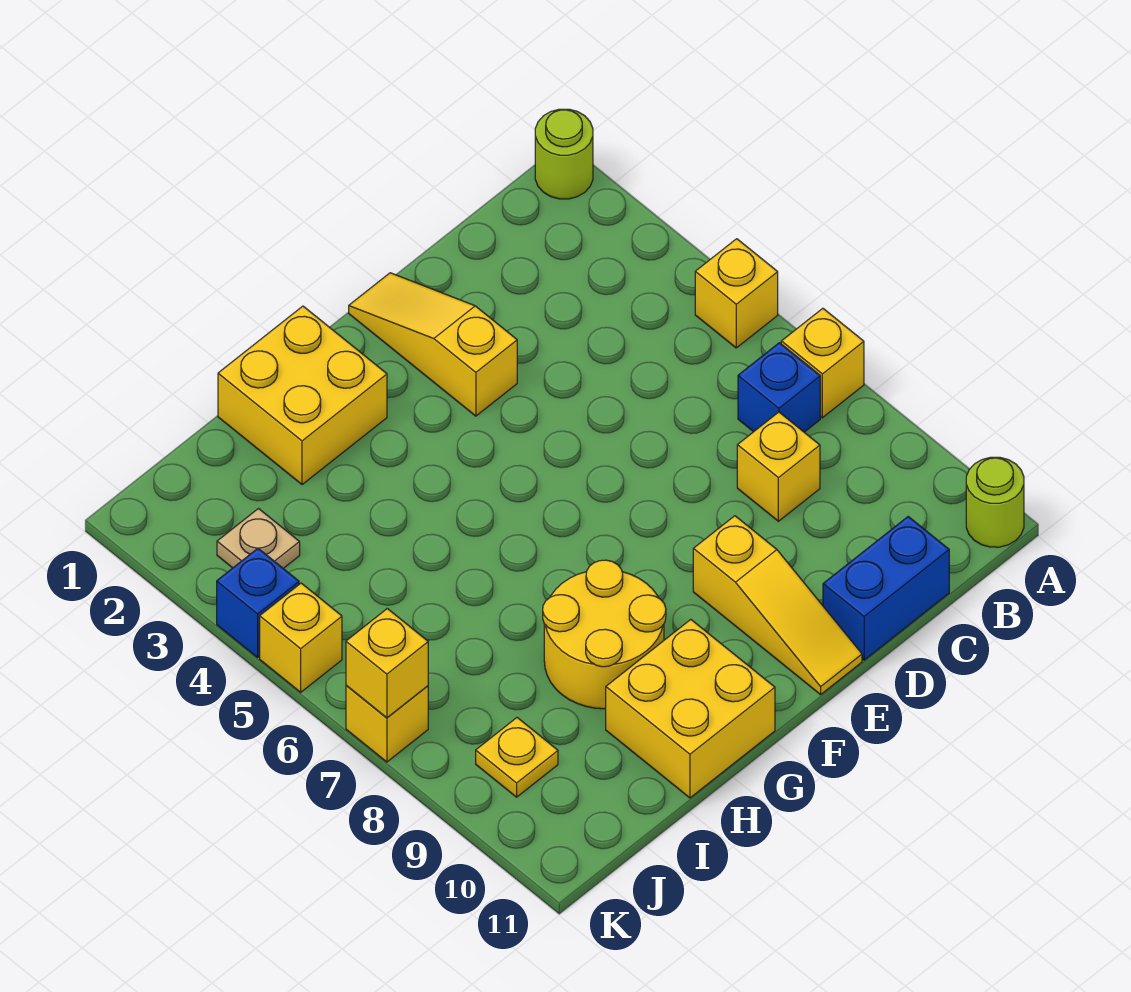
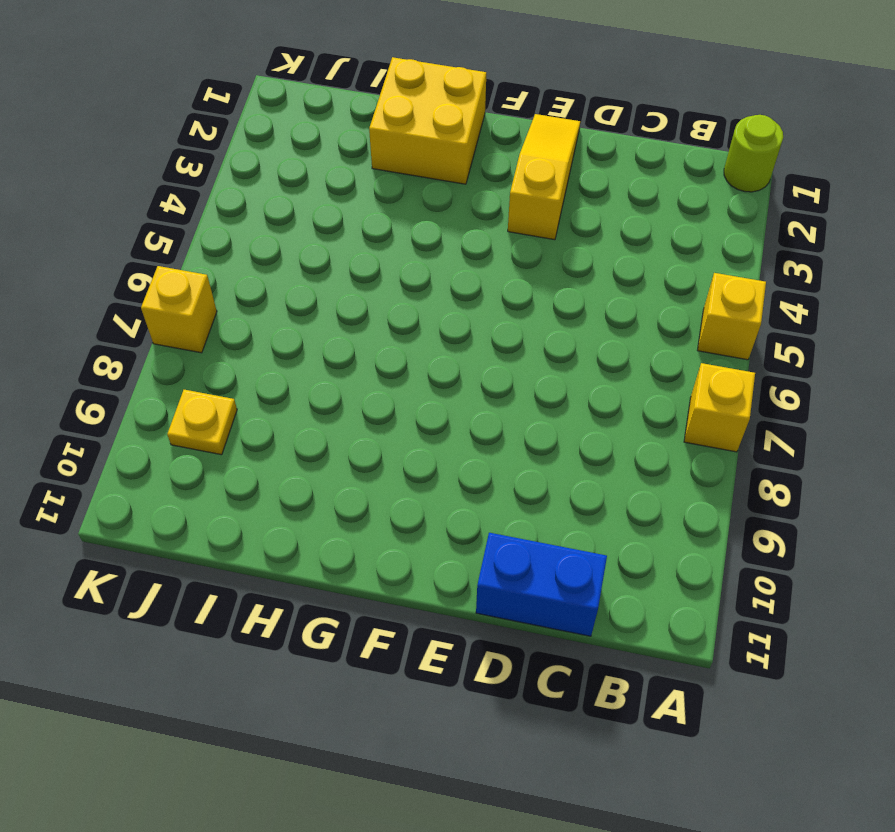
none -> lime round brick A11 level 1
none -> blue brick B7 level 1
none -> yellow brick C8 level 1

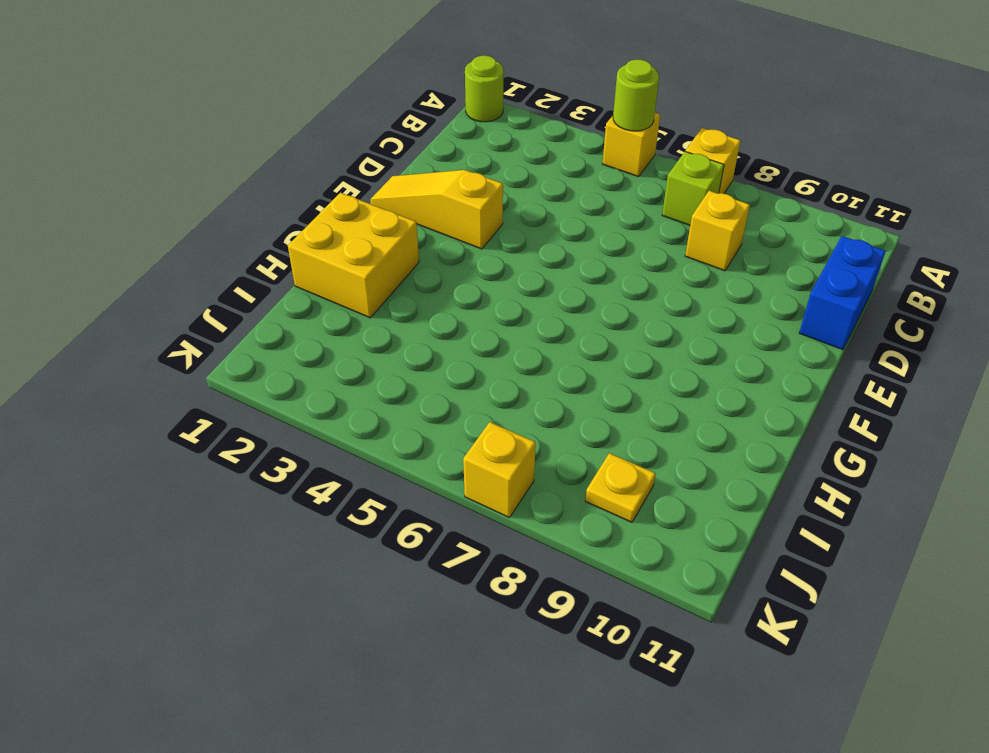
lime round brick A5 level 2 -> lime round brick A11 level 1
lime brick B7 level 1 -> blue brick B7 level 1
none -> yellow slope E9:E11 level 1 top 9
none -> yellow round brick G8:H9 level 1
none -> yellow brick G10:H11 level 1

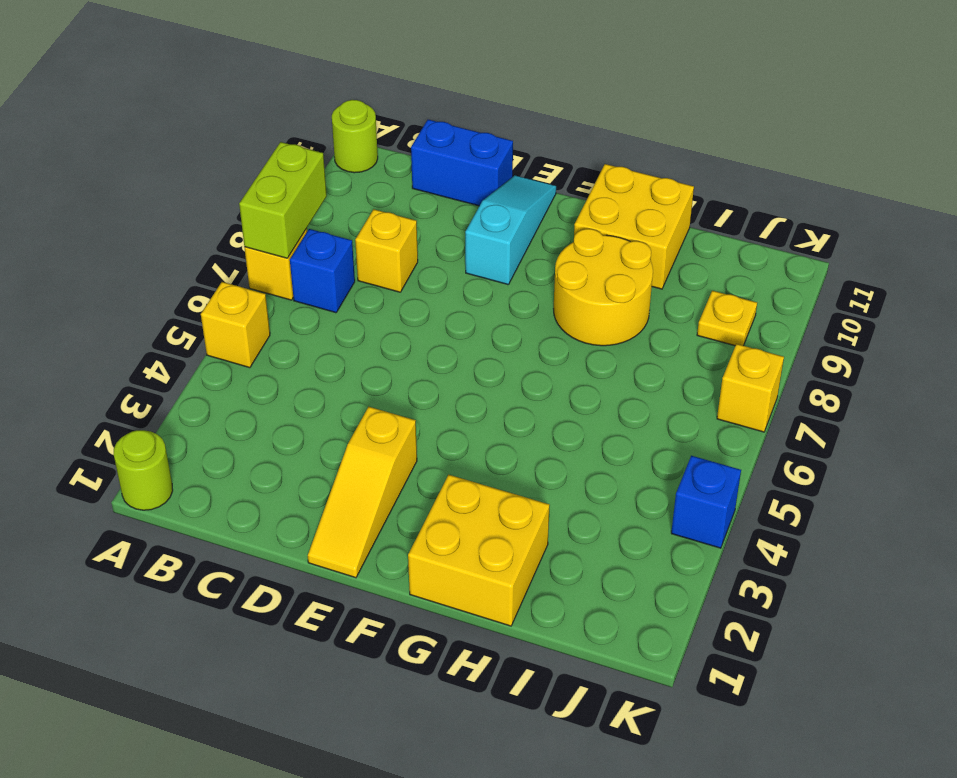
lime brick A7:A8 level 2 -> none
cyan slope E9:E11 level 1 top 9 -> yellow slope E9:E11 level 1 top 9
none -> tan plate J3 level 1
none -> yellow brick K5 level 1
none -> yellow brick K7 level 2

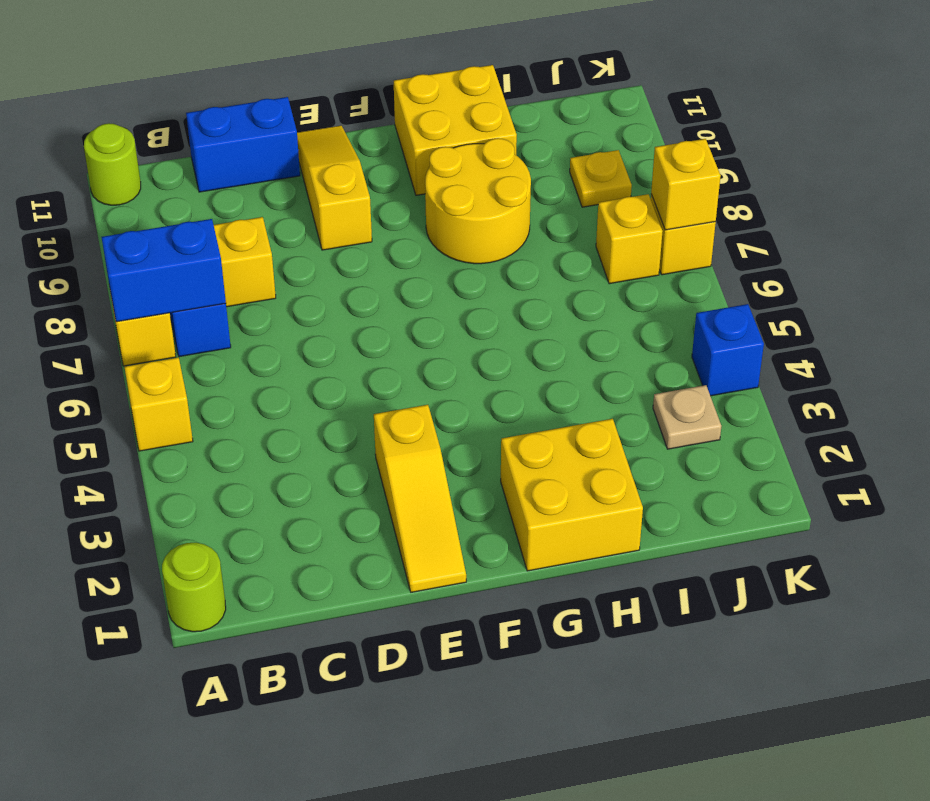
blue brick A7:B7 level 2 -> none
yellow brick J7 level 1 -> yellow brick K5 level 1

